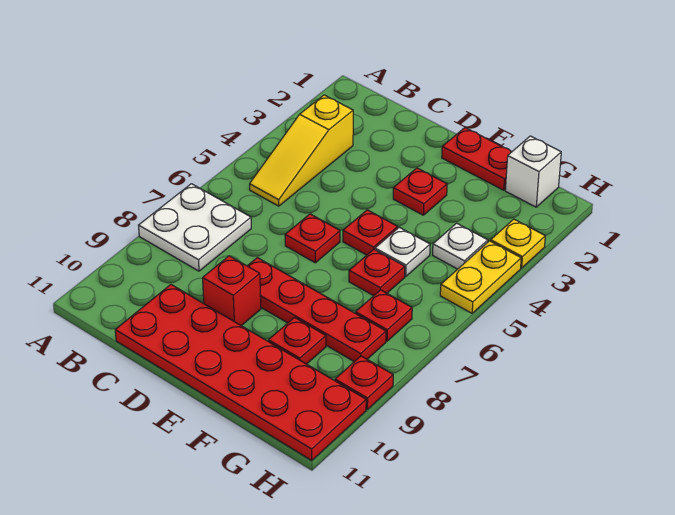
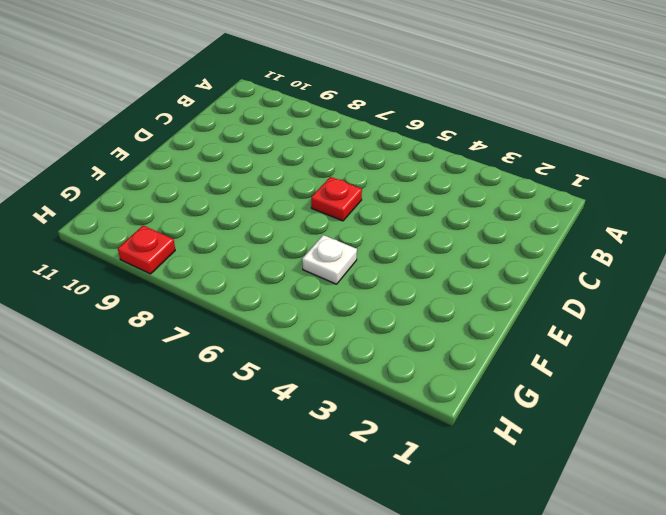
none -> white plate A7:B8 level 1
none -> yellow slope B3:B5 level 1 top 3
none -> red plate C10:H11 level 1

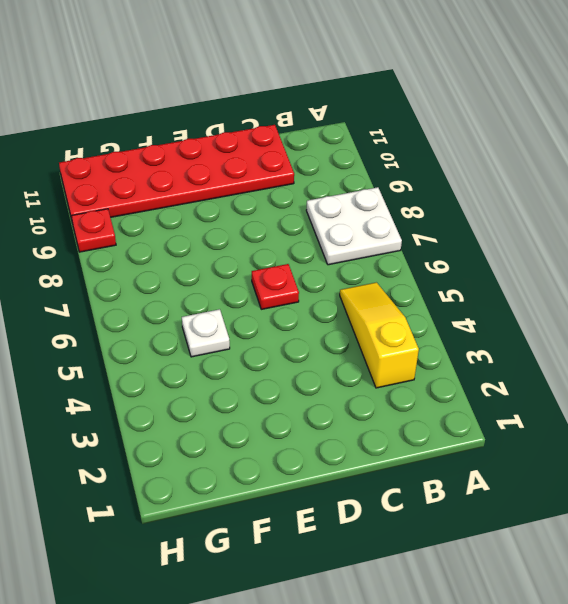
none -> red plate D8:G8 level 1
none -> red brick D9 level 1
none -> red plate E1:F1 level 1

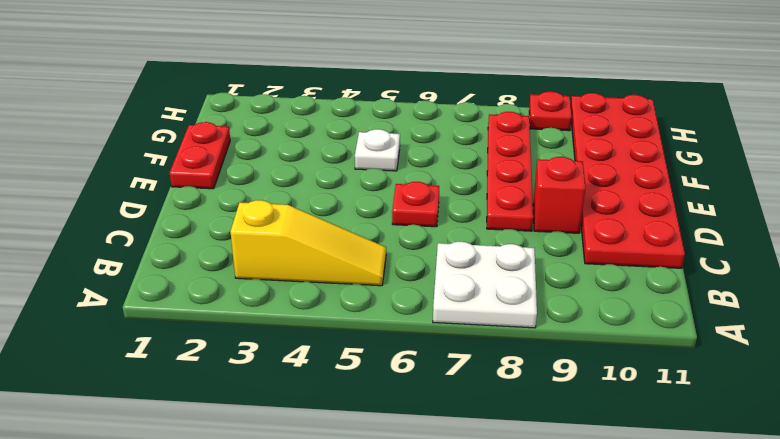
none -> red plate E3 level 1
none -> red plate E5 level 1
none -> red plate F6 level 1

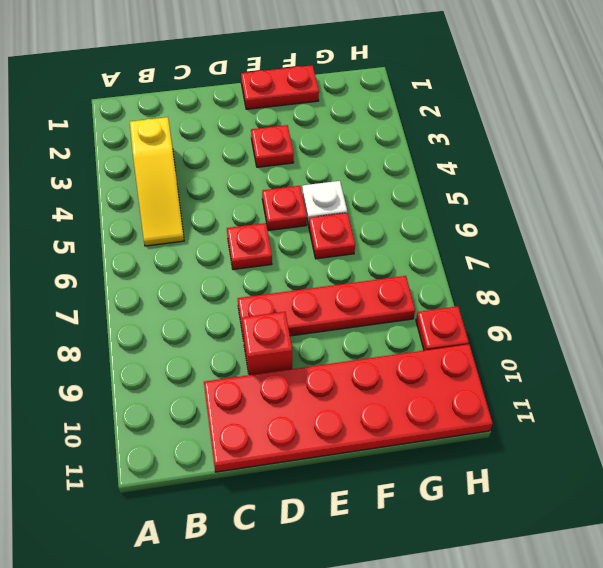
none -> white plate A7:B8 level 1
none -> red plate F9 level 1
none -> white brick G1 level 1

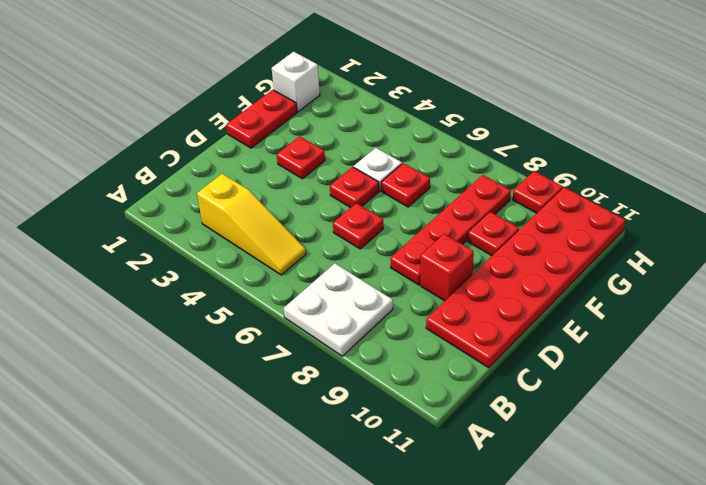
none -> white plate G4 level 1
none -> red plate G7 level 1
none -> yellow plate H3 level 1

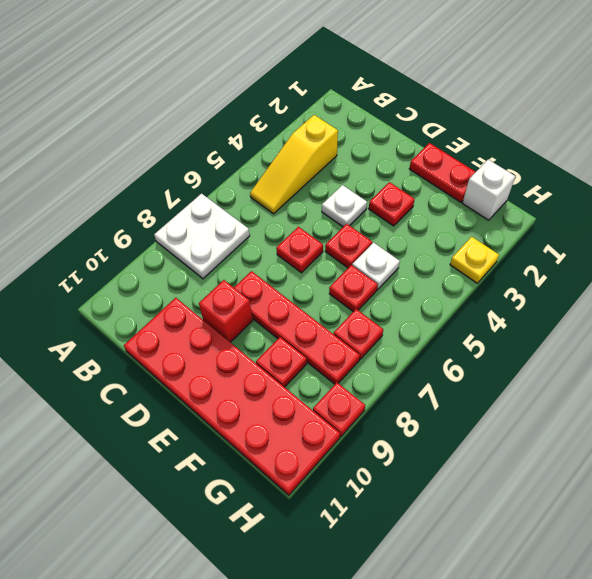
white plate D4 level 1 -> white plate G4 level 1
none -> yellow plate H4:H5 level 1

